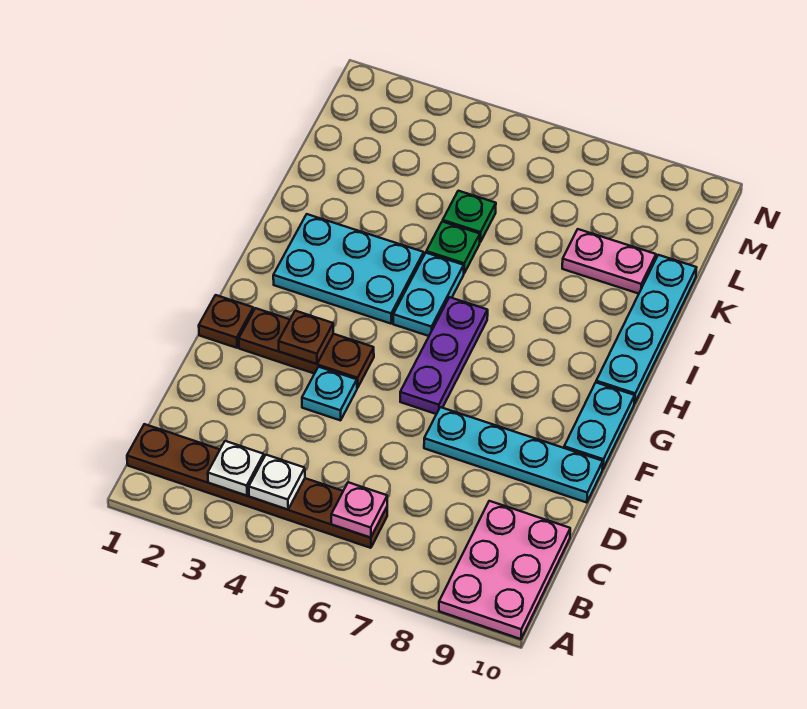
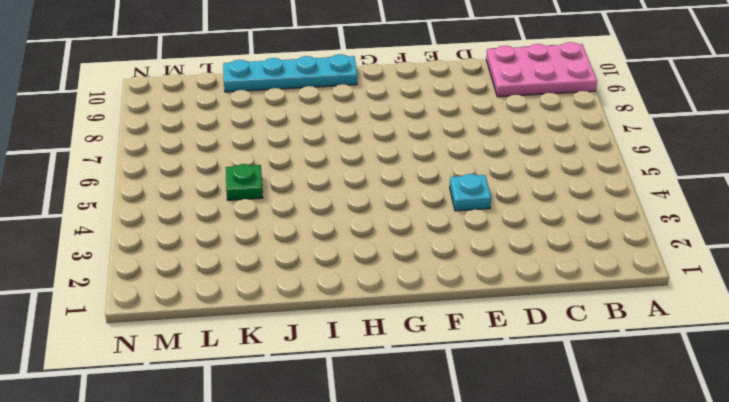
none -> brown plate B1:B6 level 1
none -> cyan plate E7:E10 level 1
none -> brown plate F1 level 1

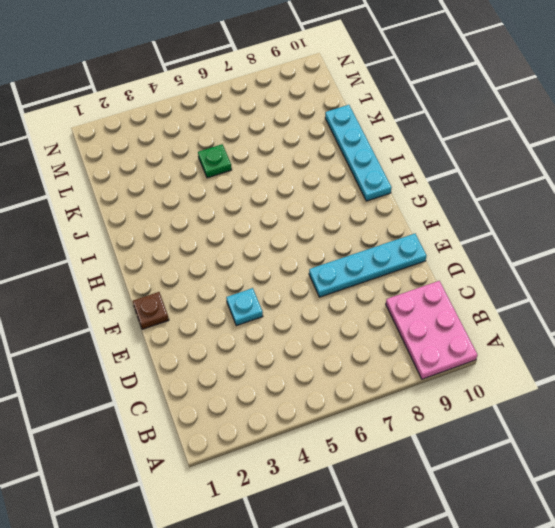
none -> brown plate B1:B6 level 1
none -> brown plate F2:F4 level 1
none -> purple plate F6:H6 level 1

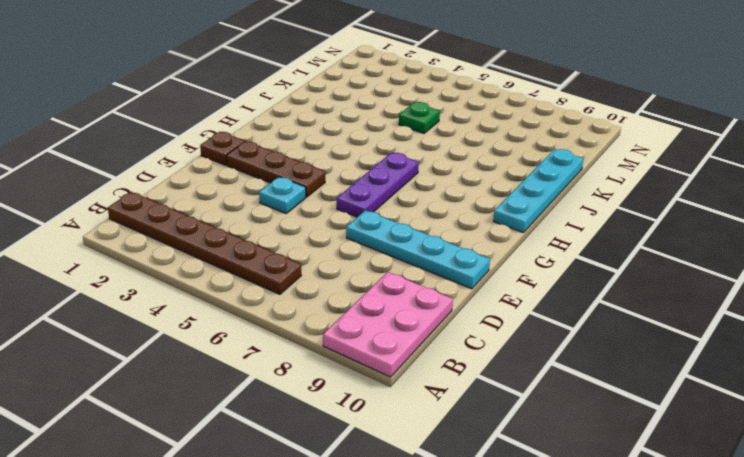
none -> cyan plate F10:G10 level 1
none -> cyan plate H2:I4 level 1
none -> cyan plate H5:I5 level 1

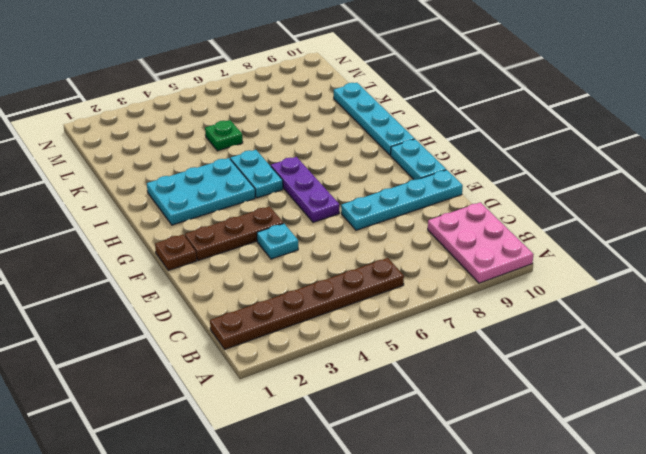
none -> green plate J5 level 1
none -> pink plate K8:K9 level 1
none -> white plate B3 level 2

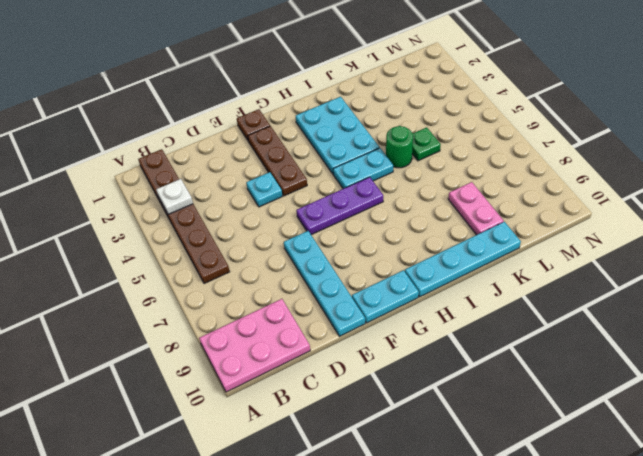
green round brick J5 level 1 -> green plate J5 level 1
none -> white plate B4 level 2
none -> pink plate B6 level 2
none -> brown plate F3 level 2

